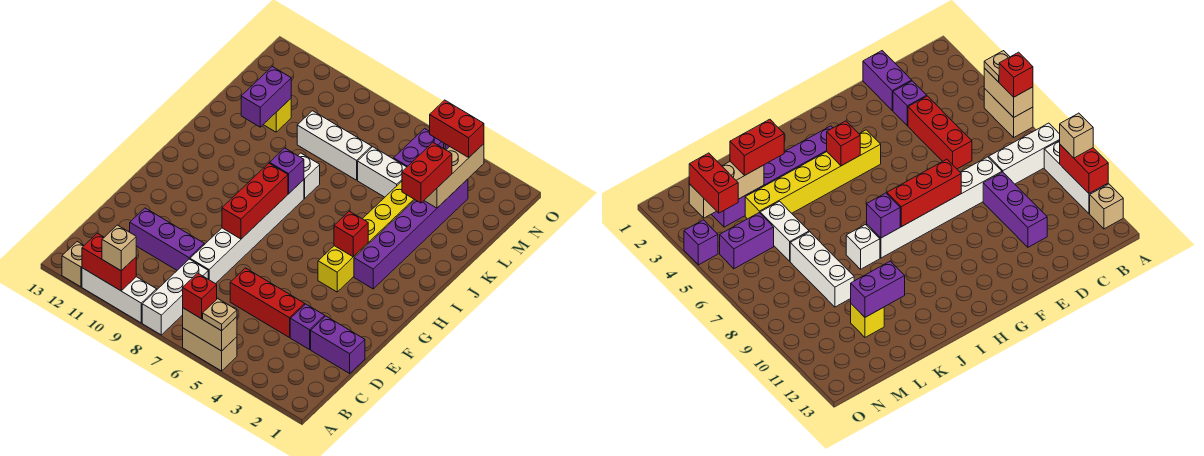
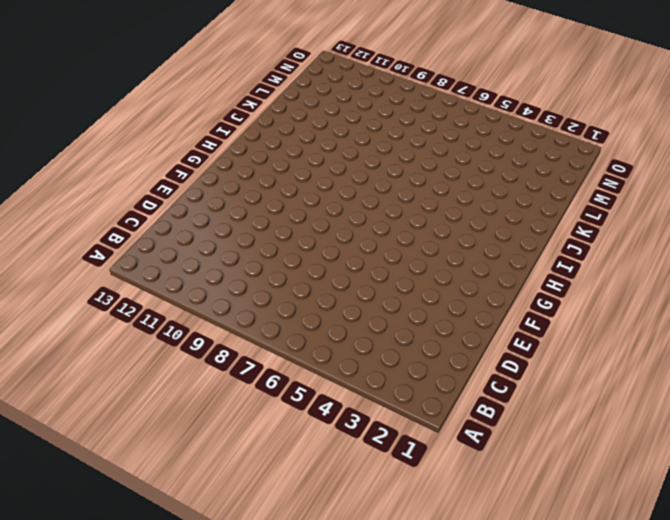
none -> tan brick A5:A6 level 1
none -> white brick A8:C8 level 1
none -> white brick A9:A11 level 1

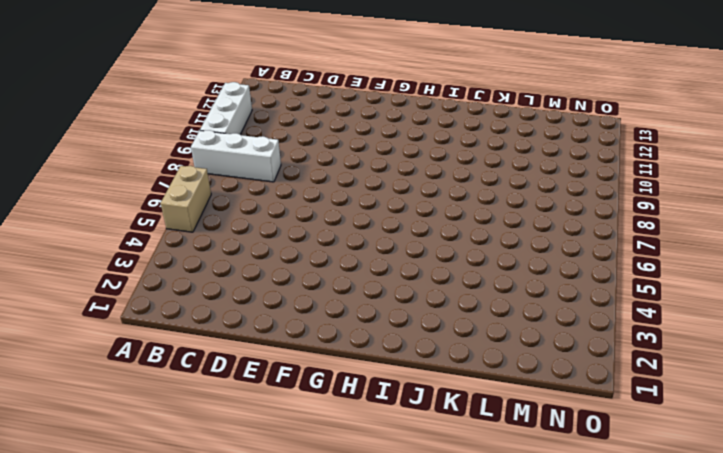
none -> tan brick A12 level 1
none -> purple brick D1:D2 level 1
none -> purple brick D3 level 1

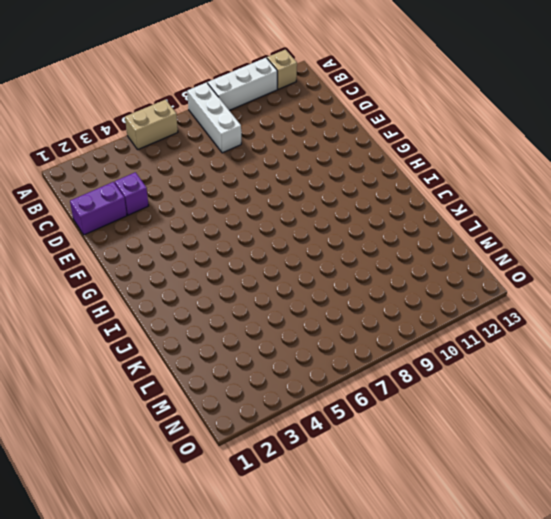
none -> red brick D4:D6 level 1
none -> white brick D8:I8 level 1
none -> purple brick D9:D11 level 1

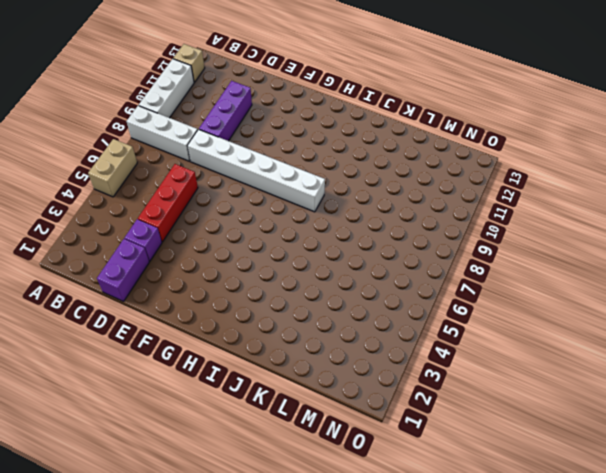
none -> yellow brick G4:L4 level 1
none -> purple brick H3:M3 level 1
none -> white brick J8 level 1

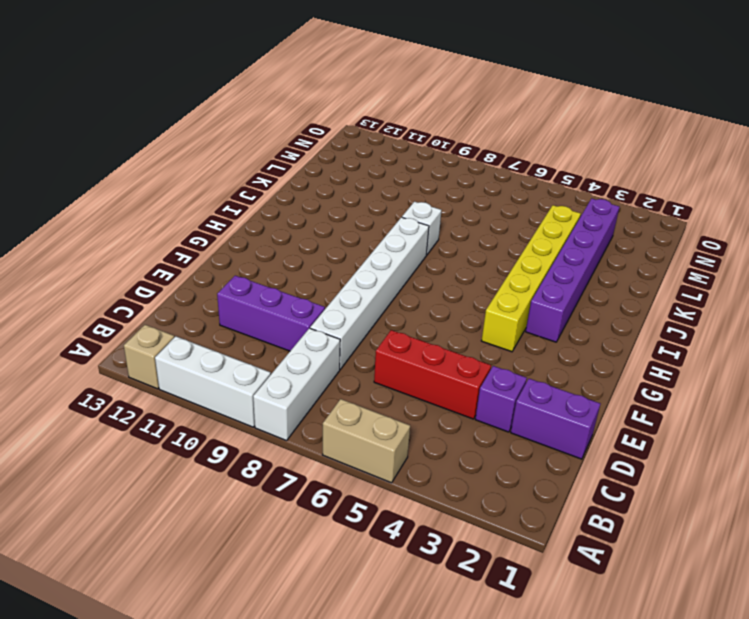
none -> white brick L5:L6 level 1
none -> white brick L7:L9 level 1
none -> yellow brick L11 level 1

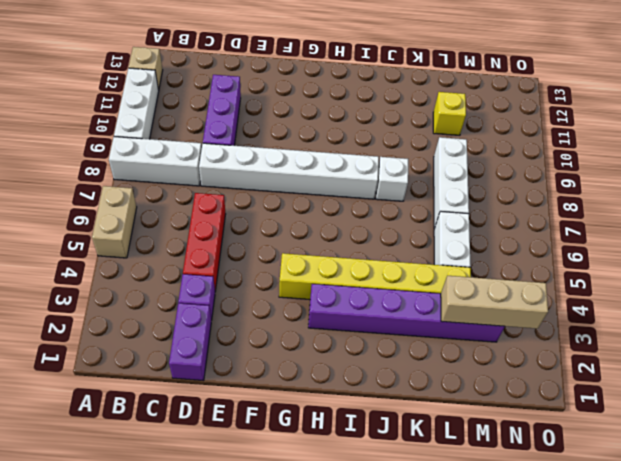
none -> purple brick M5:N5 level 1
none -> purple brick O4 level 1
none -> tan brick A5:A6 level 2

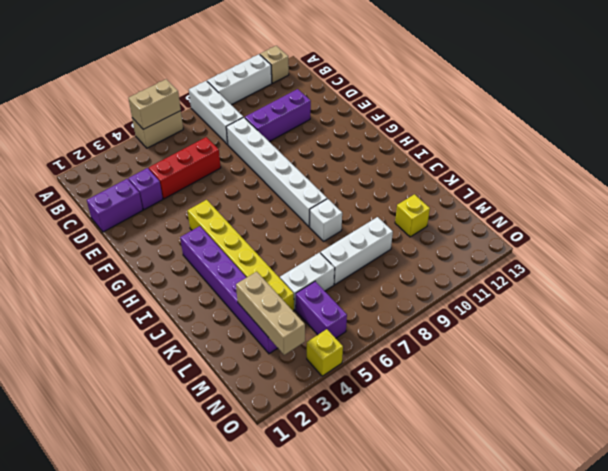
yellow brick O4 level 1 -> purple brick O4 level 1
none -> red brick A10:A11 level 2
none -> red brick F8:H8 level 2
none -> red brick H4 level 2

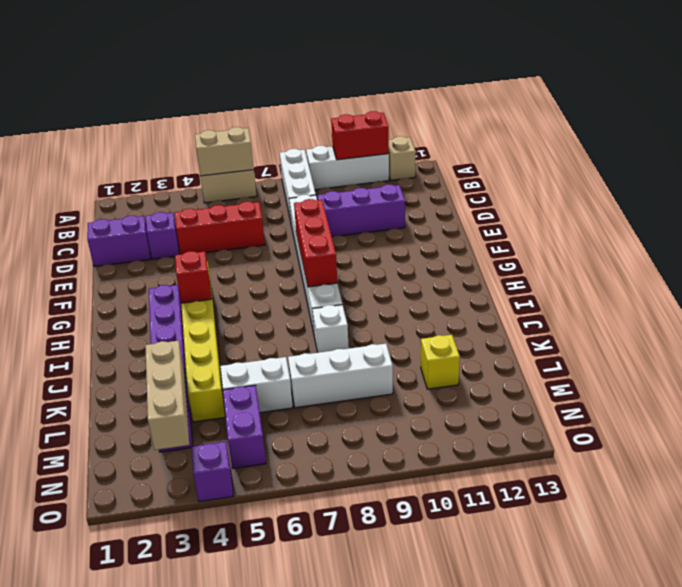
none -> purple brick I8 level 2
none -> purple brick K11:L11 level 2
none -> tan plate A5 level 3

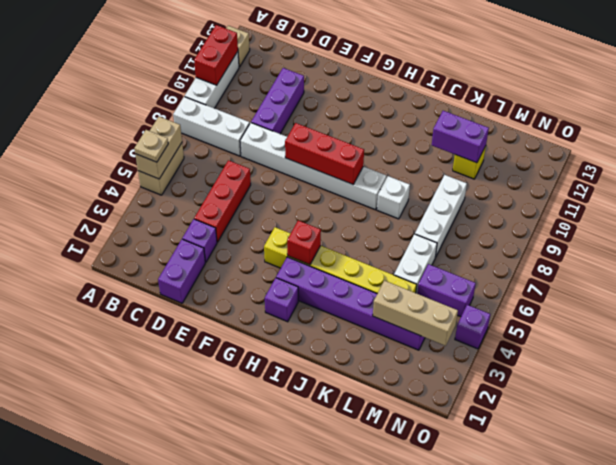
purple brick H2 level 1 -> purple brick I8 level 2
none -> red brick A6 level 3
none -> tan brick A10 level 3
none -> red brick K3:L3 level 3

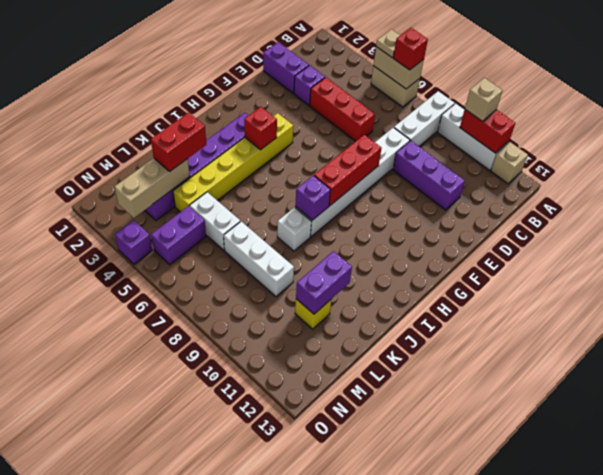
none -> red brick N3:N4 level 3

